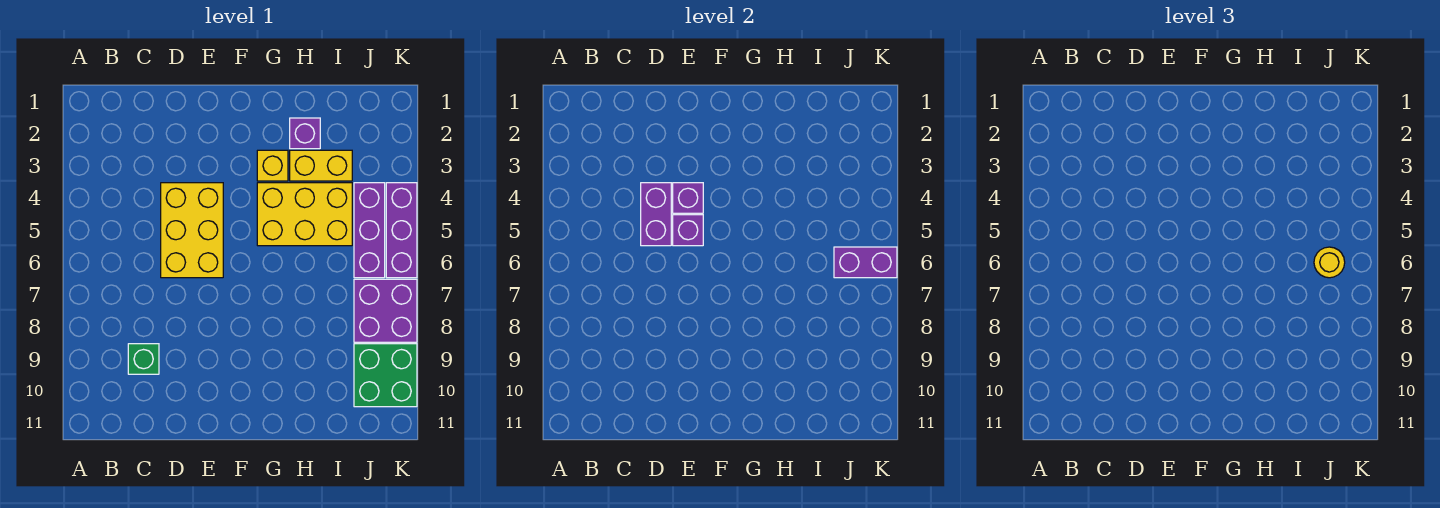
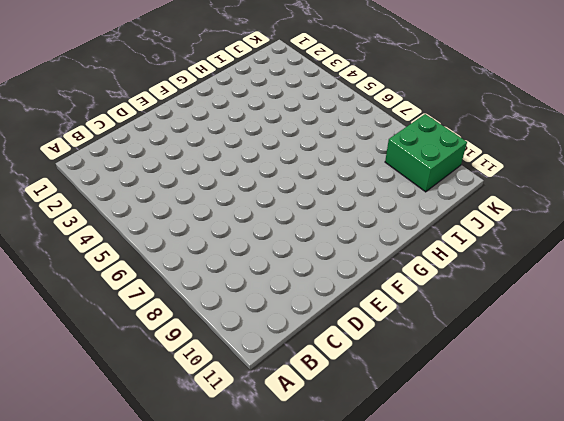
none -> green brick C9 level 1
none -> yellow brick D4:E6 level 1
none -> yellow brick G3 level 1

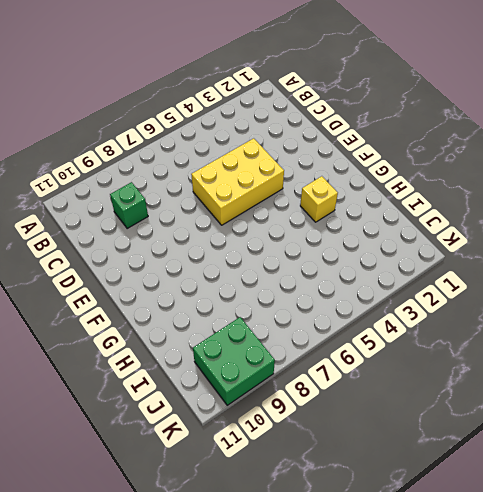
none -> yellow brick G4:I5 level 1
none -> purple brick H2 level 1
none -> yellow brick H3:I3 level 1

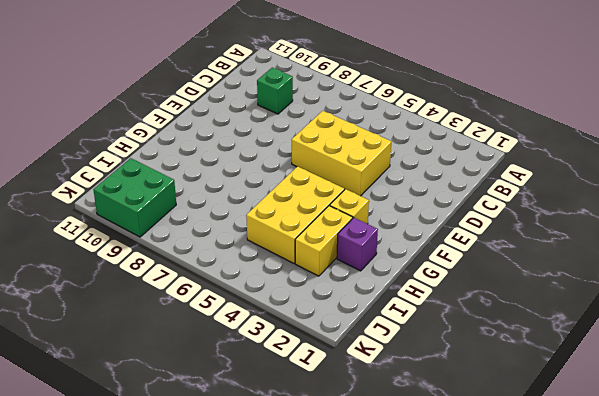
none -> purple brick J4:J6 level 1
none -> purple brick J7:K8 level 1
none -> purple brick K4:K6 level 1

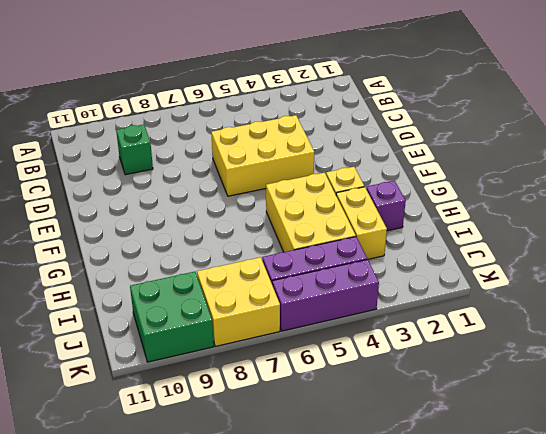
yellow brick J7:K8 level 1 -> purple brick J7:K8 level 1
none -> purple brick D4:D5 level 2
none -> purple brick E4 level 2
none -> purple brick E5 level 2

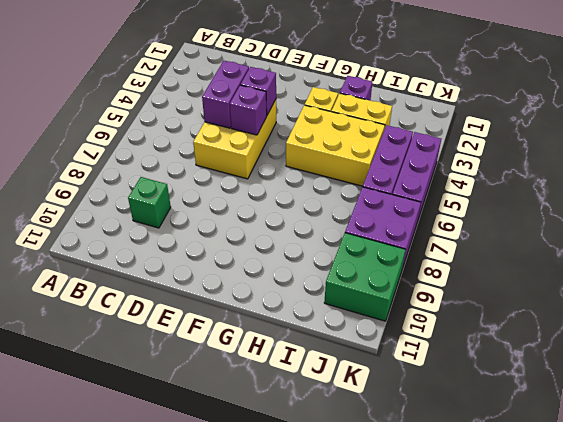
none -> purple brick J6:K6 level 2
none -> yellow round brick J6 level 3

